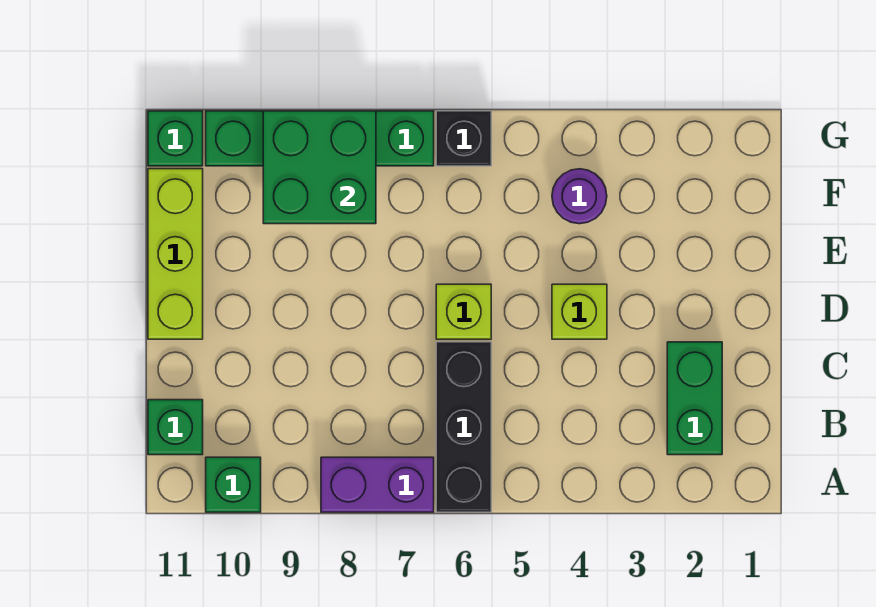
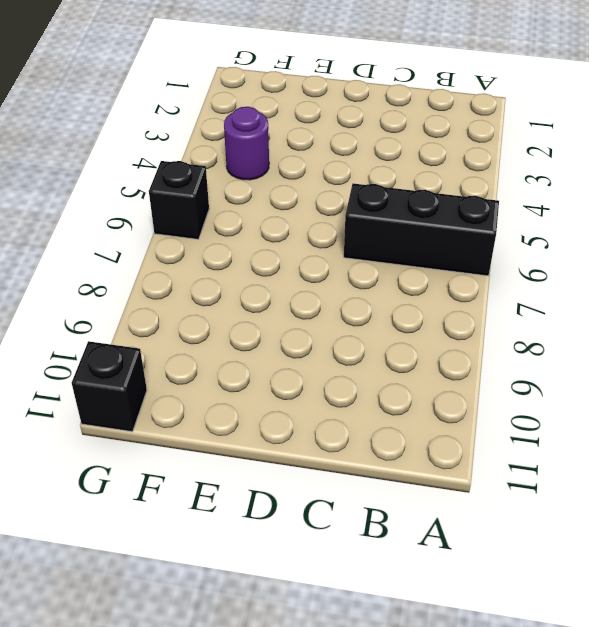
black brick G11 level 1 -> green brick G11 level 1
none -> purple brick A7:A8 level 1
none -> green brick A10 level 1
none -> green brick B2:C2 level 1

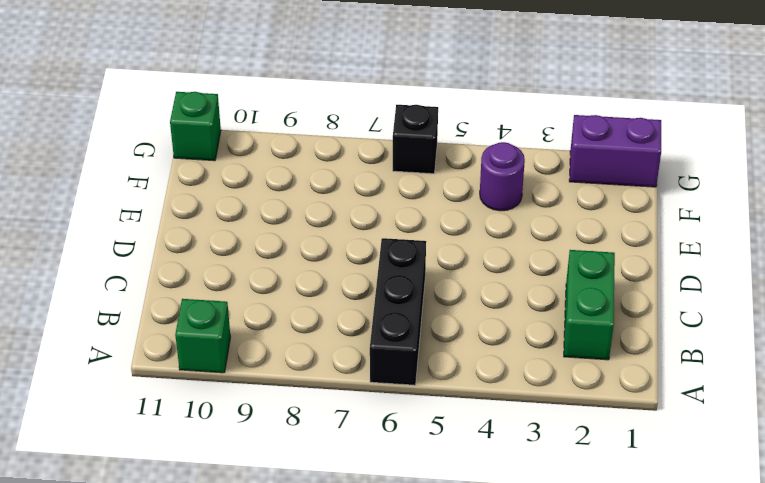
purple brick G1:G2 level 1 -> purple brick A7:A8 level 1
none -> green brick B11 level 1
none -> lime brick D4 level 1
none -> lime brick D6 level 1

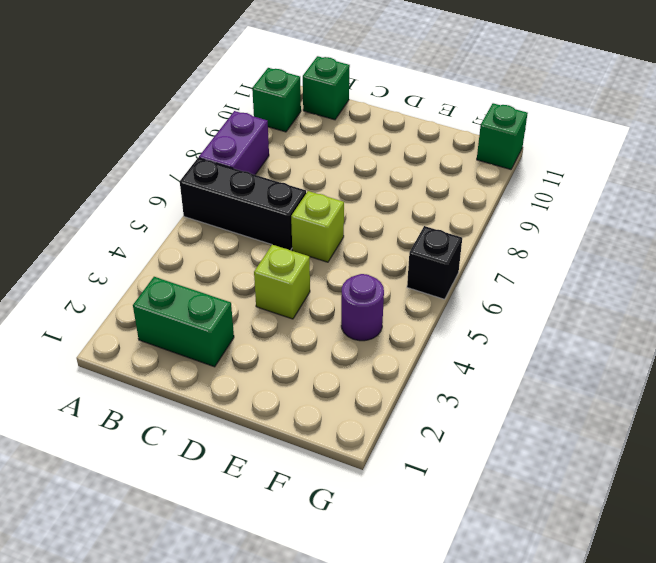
none -> lime brick D11:F11 level 1
none -> green brick G7:G10 level 1
none -> green brick F8:G9 level 2

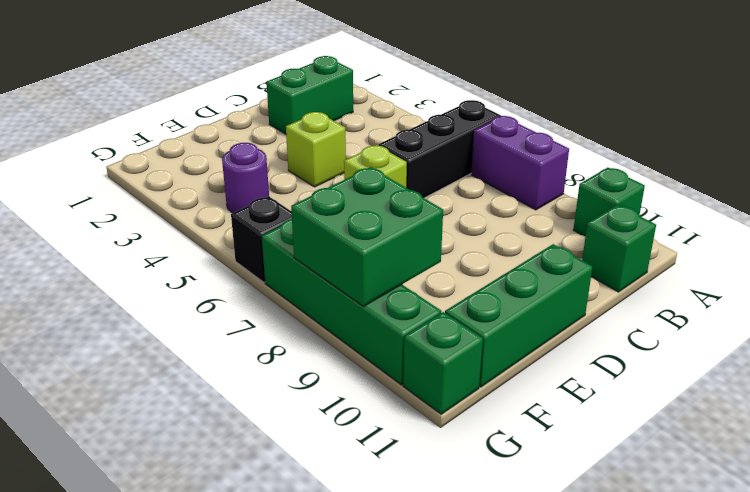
green brick D11:F11 level 1 -> lime brick D11:F11 level 1

